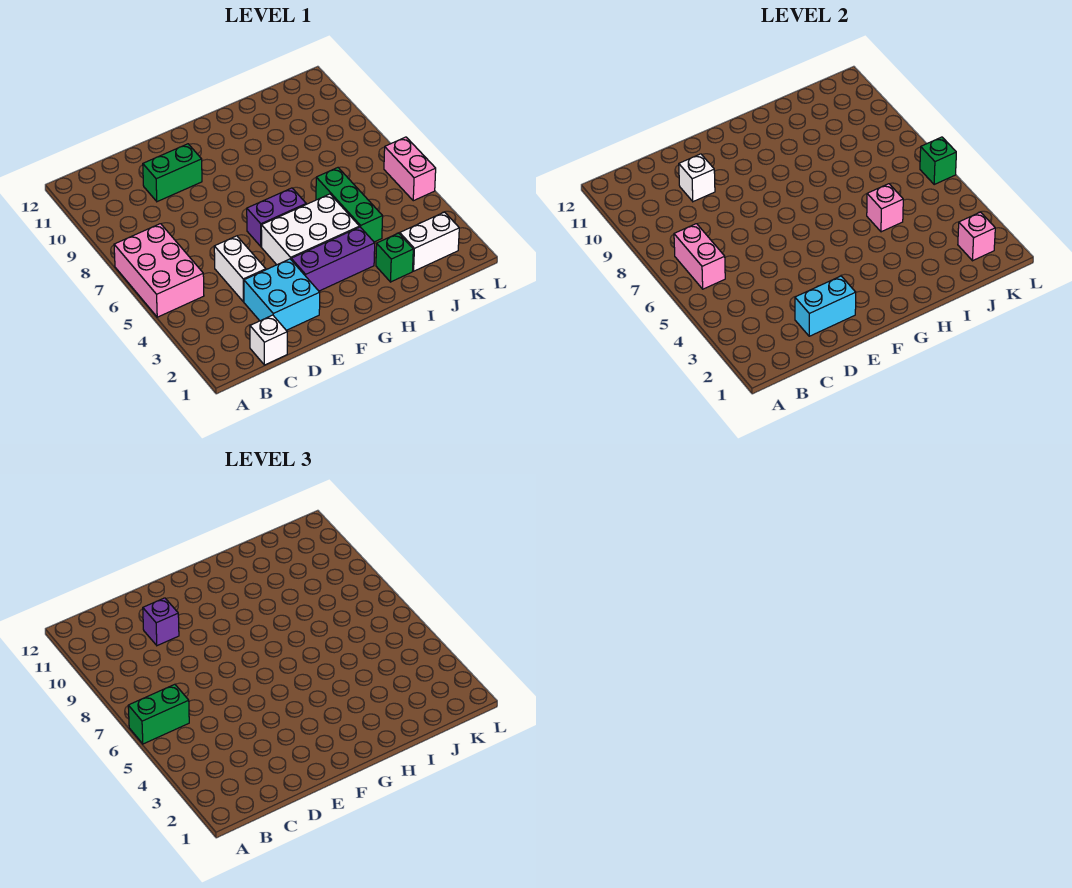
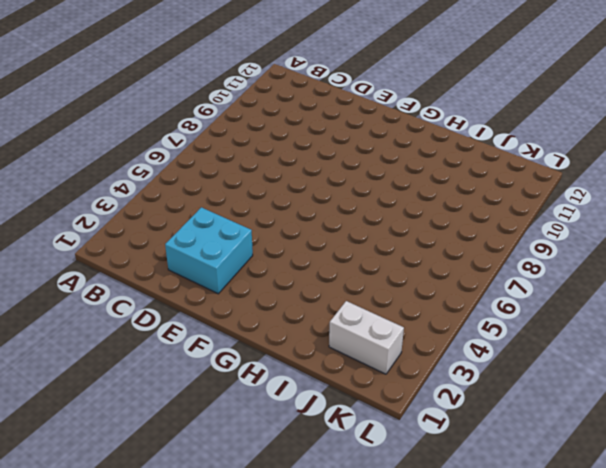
none -> pink brick A5:B7 level 1
none -> white brick C1 level 1
none -> white brick D4:D5 level 1

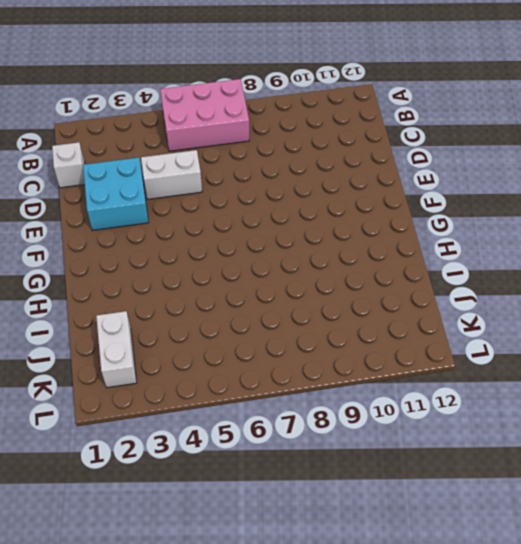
none -> green brick D10:E10 level 1
none -> purple brick F3:H3 level 1
none -> white brick F4:H5 level 1

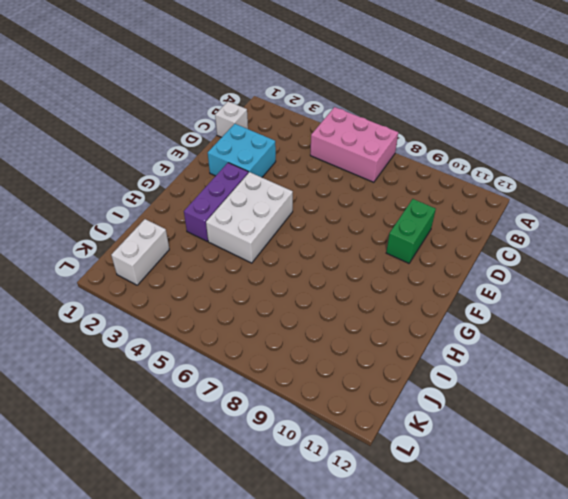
none -> white brick D4:D5 level 1
none -> purple brick F6:G6 level 1
none -> green brick I2 level 1

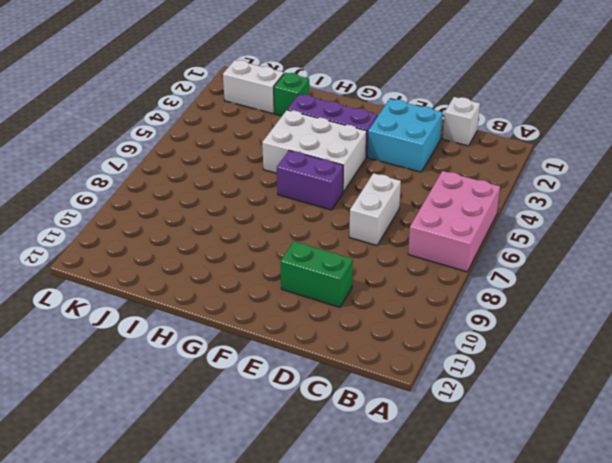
white brick D6:D7 level 1 -> white brick D4:D5 level 1
none -> green brick I4:I6 level 1
none -> pink brick L5:L6 level 1
none -> pink brick B6:B7 level 2

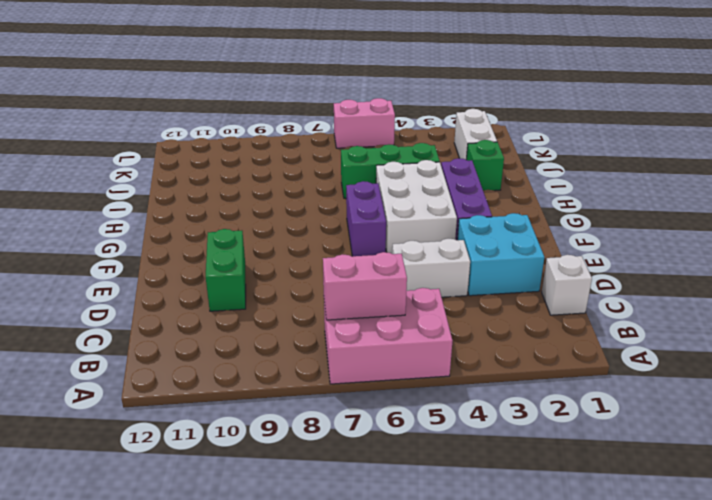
none -> cyan brick D2:E2 level 2
none -> white brick D10 level 2
none -> pink brick I5 level 2

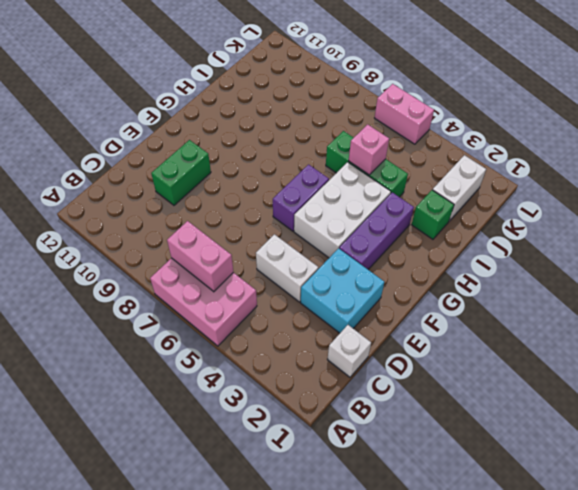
none -> cyan brick D2:E2 level 2
none -> white brick D10 level 2
none -> pink brick K2 level 2

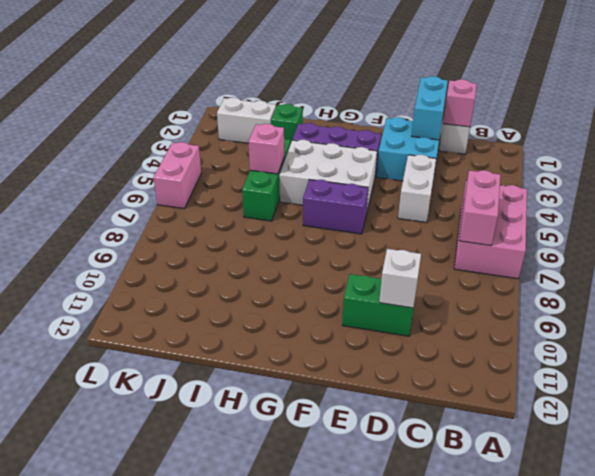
pink brick C1 level 2 -> pink brick K2 level 2
cyan brick D1:D2 level 2 -> cyan brick D2:E2 level 2
none -> green brick L6 level 2
none -> green brick A6:B6 level 3
none -> purple brick D10 level 3

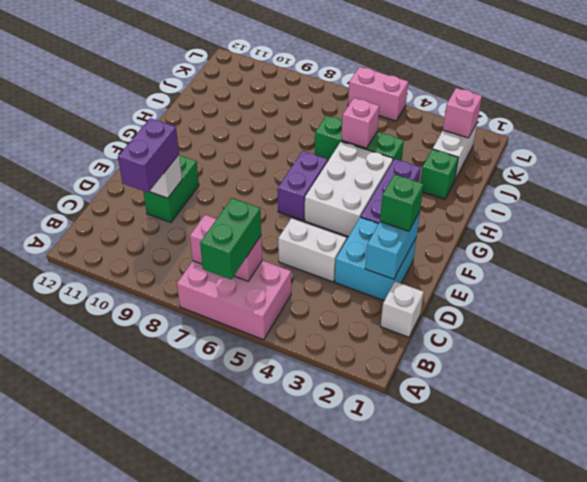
purple brick C10:D10 level 3 -> purple brick D10 level 3
green brick E2 level 3 -> green brick L6 level 2

